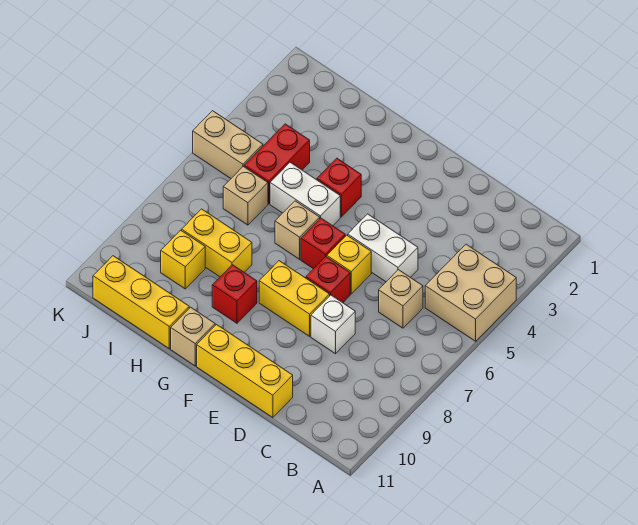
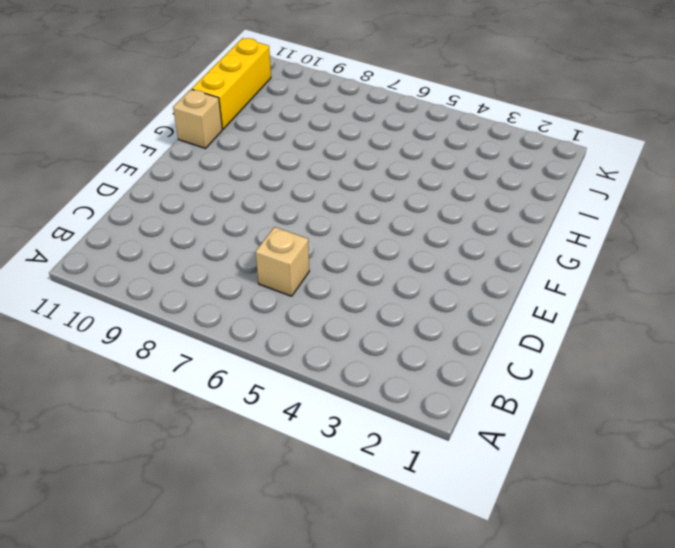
none -> tan brick A4:B5 level 1
none -> white brick D5:E5 level 1
none -> white brick D8 level 1

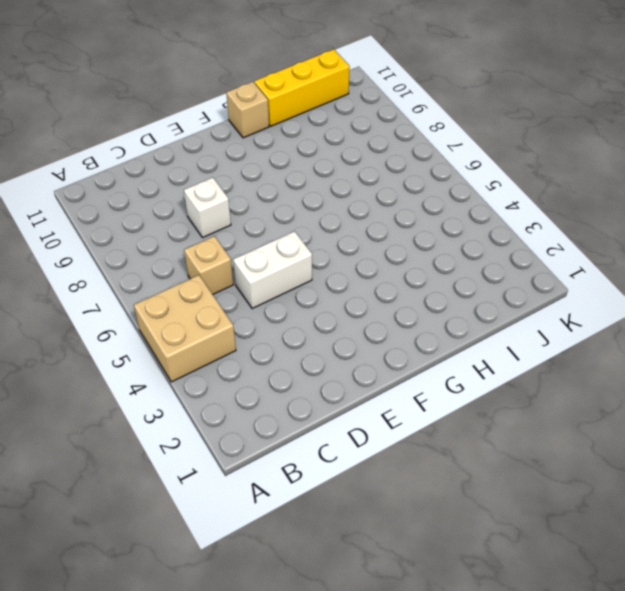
none -> yellow brick D11:F11 level 1
none -> yellow brick E6 level 1
none -> red brick E7 level 1

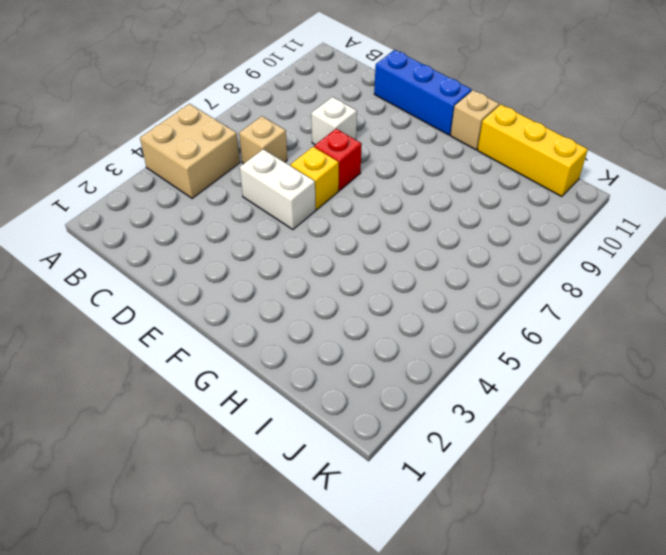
blue brick D11:F11 level 1 -> yellow brick D11:F11 level 1
none -> yellow brick E8:F8 level 1
none -> red brick F6 level 1
none -> red brick G4 level 1

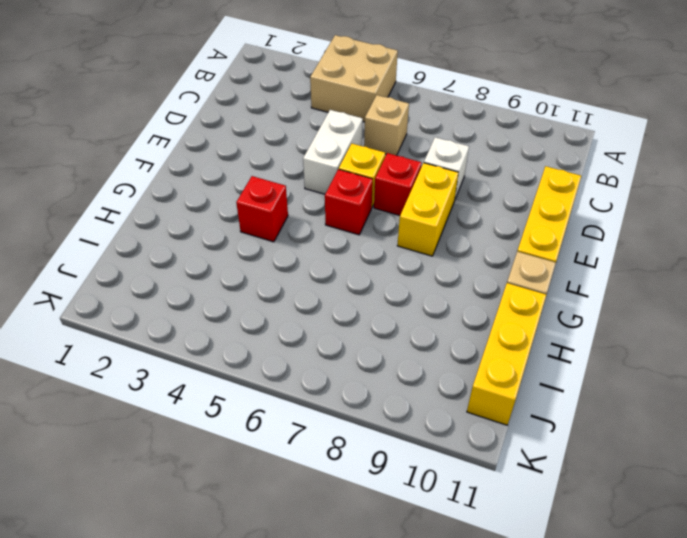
none -> white brick G5:H5 level 1
none -> tan brick G6 level 1
none -> red brick G9 level 1

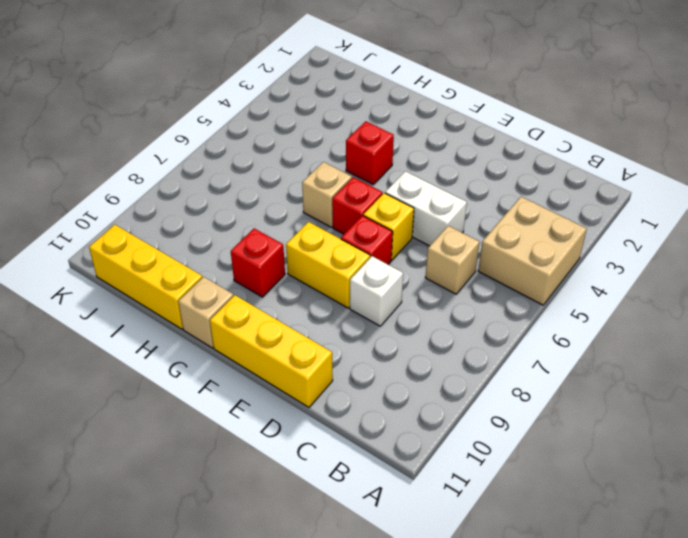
none -> white brick G5:H5 level 1
none -> yellow brick H8:I8 level 1
none -> red brick I4:I5 level 1

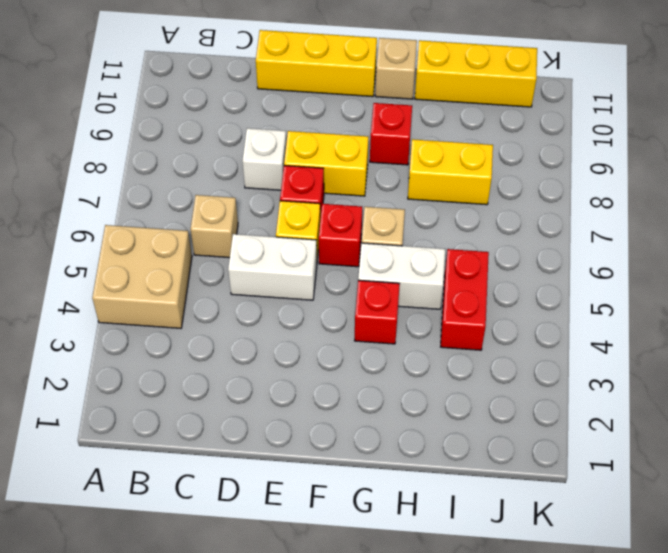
none -> tan brick I6 level 1
none -> yellow brick I9 level 1
none -> tan brick J5:K5 level 1

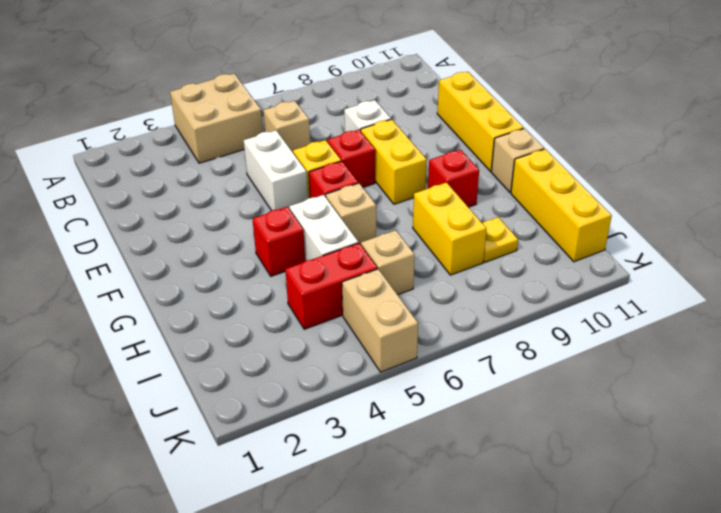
yellow plate I9 level 1 -> yellow brick I9 level 1

